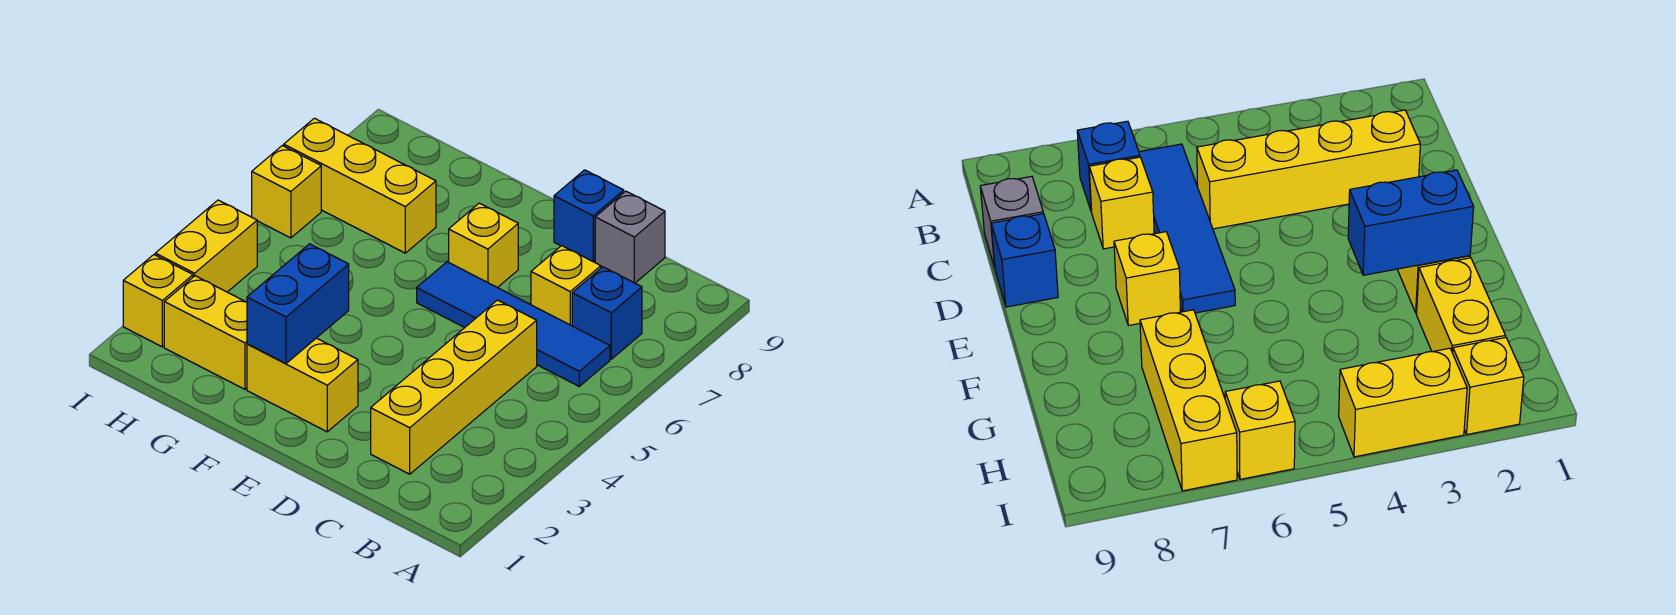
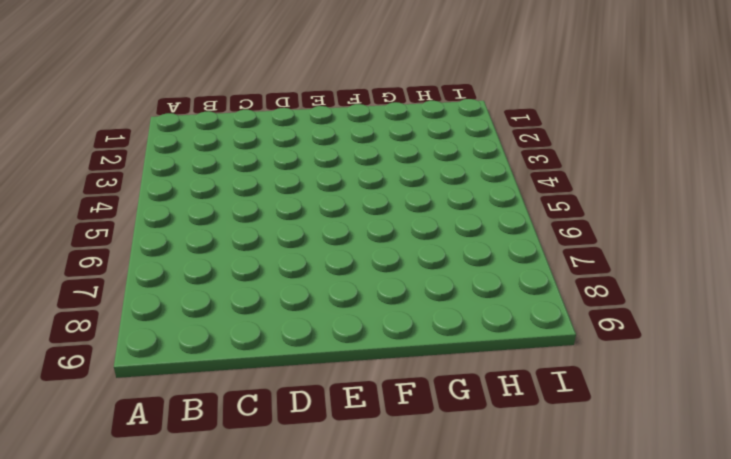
none -> blue tile B6:E6 level 1
none -> blue brick B7 level 1
none -> yellow brick C2:C5 level 1

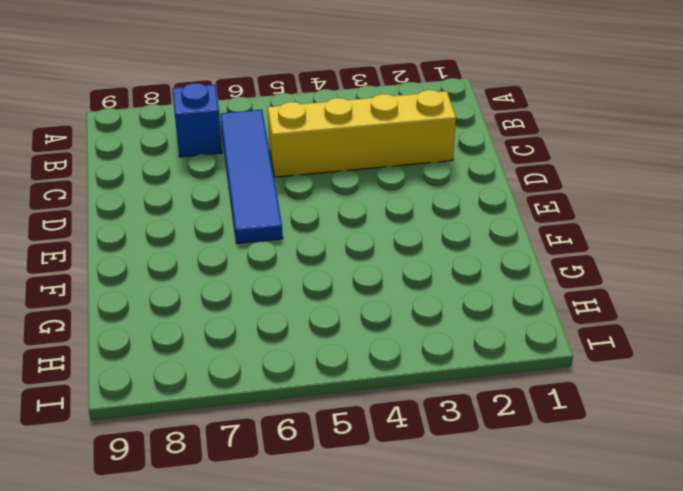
none -> yellow brick C7 level 1
none -> grey brick C9 level 1
none -> blue brick D9 level 1

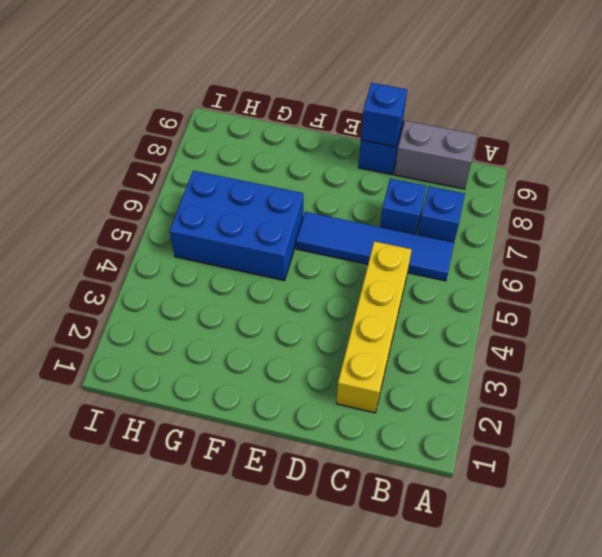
grey brick B9:C9 level 1 -> grey brick C9 level 1
blue brick C7 level 1 -> yellow brick C7 level 1
blue brick D9 level 2 -> none
blue brick F5:H6 level 1 -> none
none -> yellow brick E2:F2 level 1
none -> yellow brick E7 level 1
none -> yellow brick G2:H2 level 1

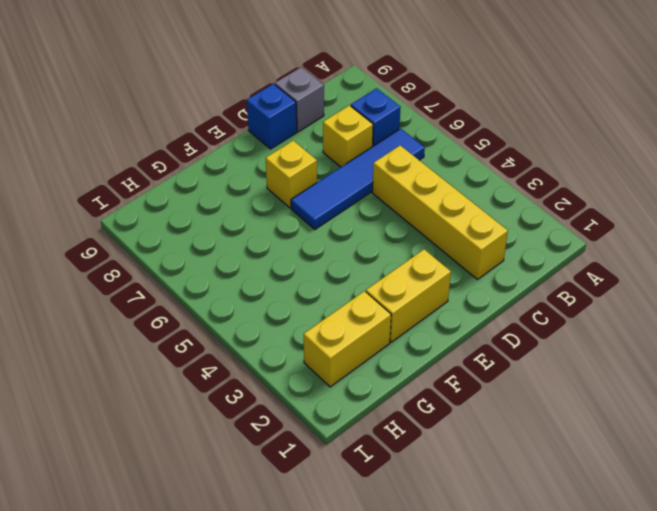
none -> yellow brick G7:I7 level 1
none -> yellow brick I2 level 1
none -> yellow brick I3:I4 level 1

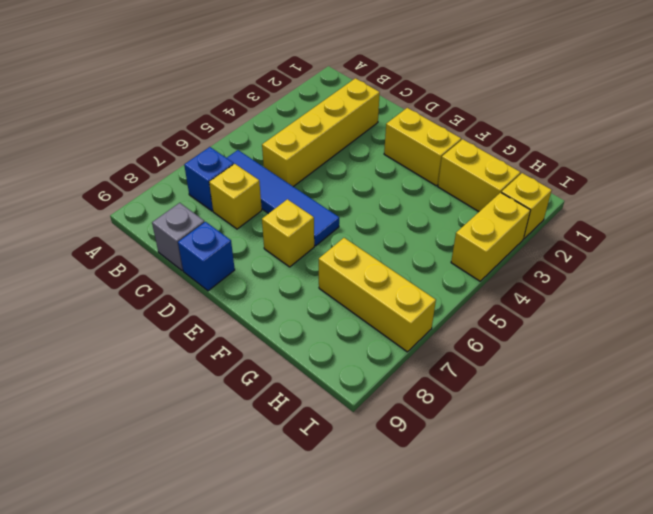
none -> yellow brick I6 level 1
none -> blue brick F2:F3 level 2

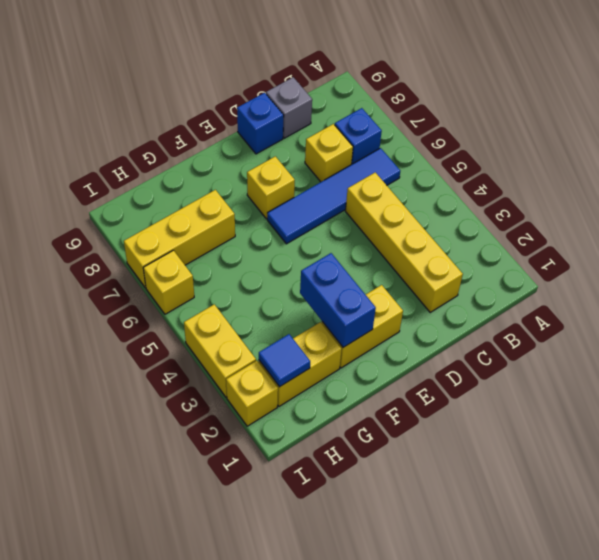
blue tile H2 level 2 -> none

